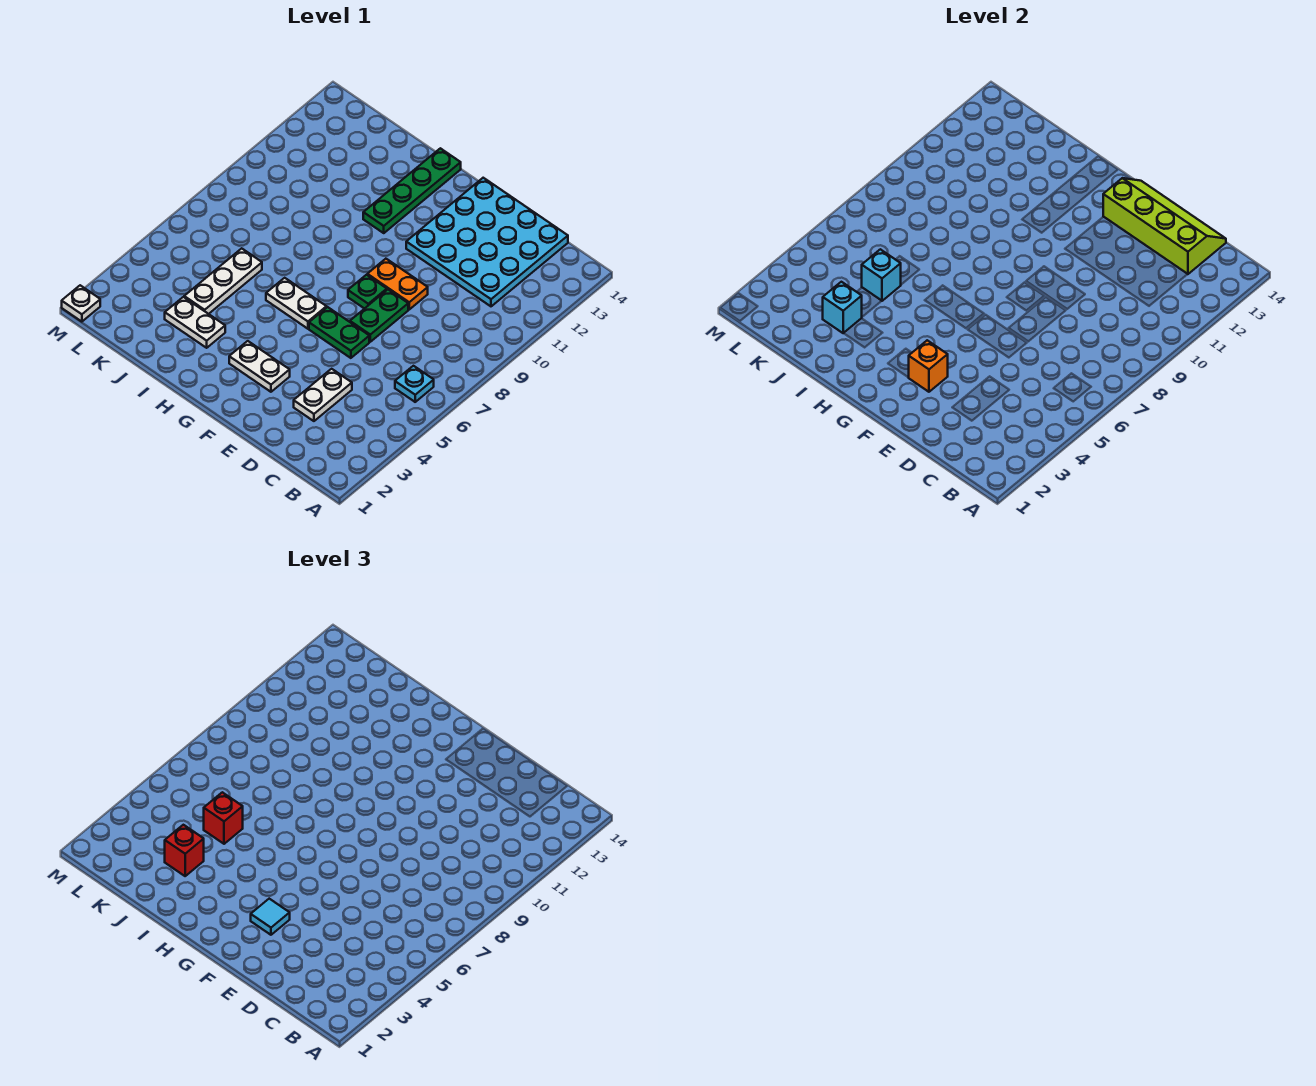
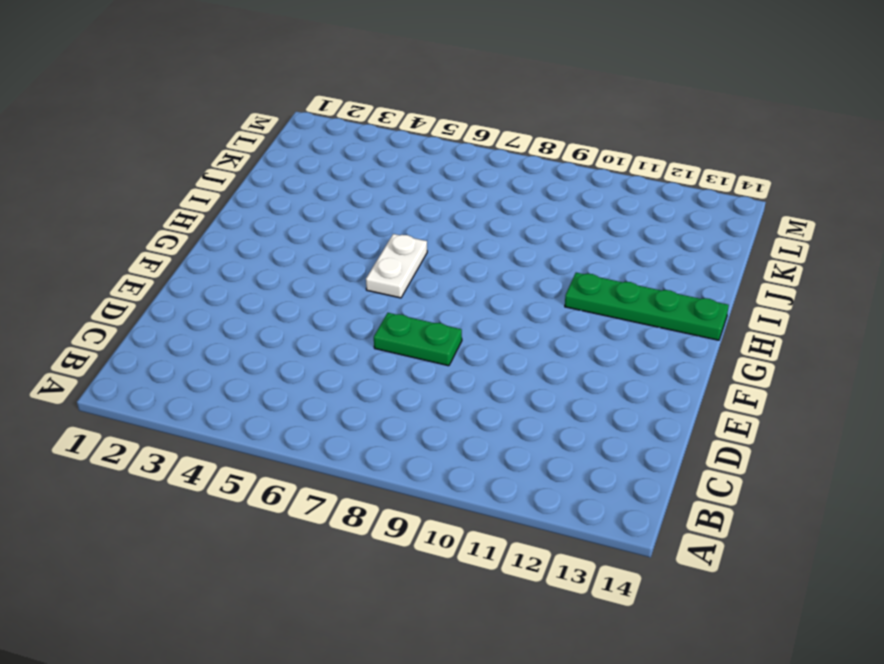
none -> cyan plate B6 level 1
none -> cyan plate C11:F14 level 1
none -> white plate D3:D4 level 1

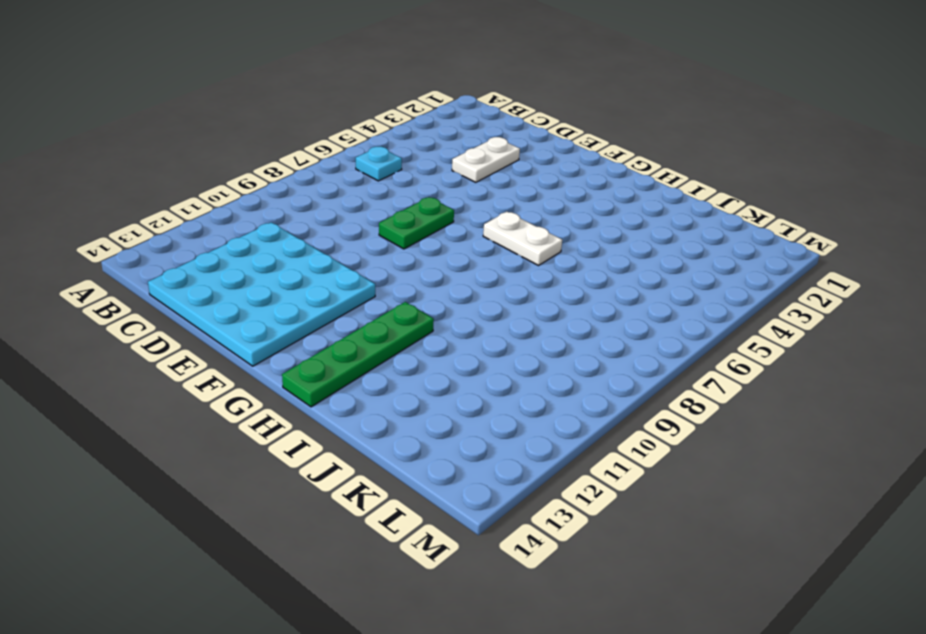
none -> green plate E6:F6 level 1
none -> orange plate E9:F9 level 1
none -> white plate F3:G3 level 1

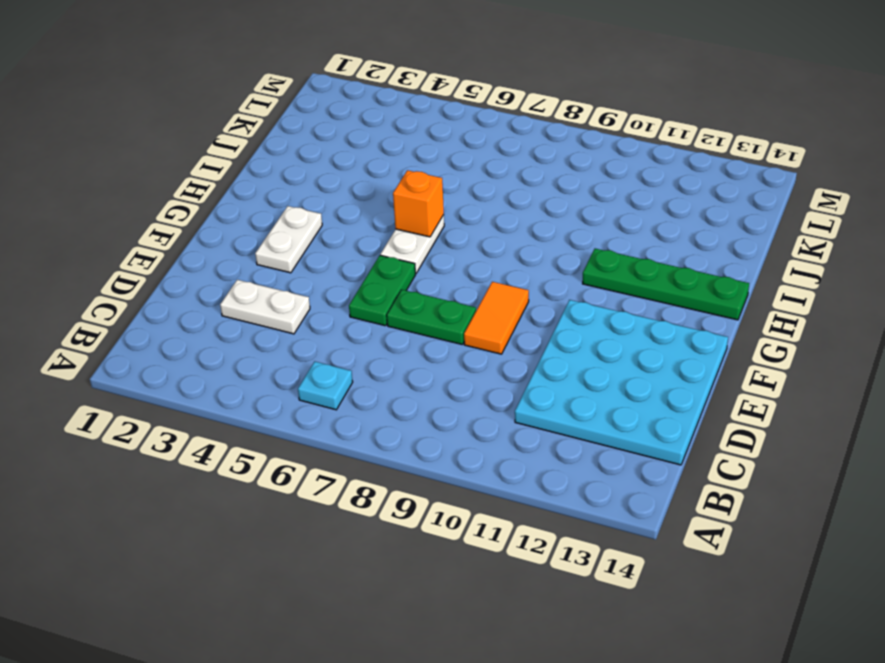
orange tile E9:F9 level 1 -> orange plate E9:F9 level 1
orange brick H6 level 2 -> orange brick F3 level 2
none -> green plate F8 level 1
none -> white plate I3:J3 level 1
none -> white plate J4:J6 level 1

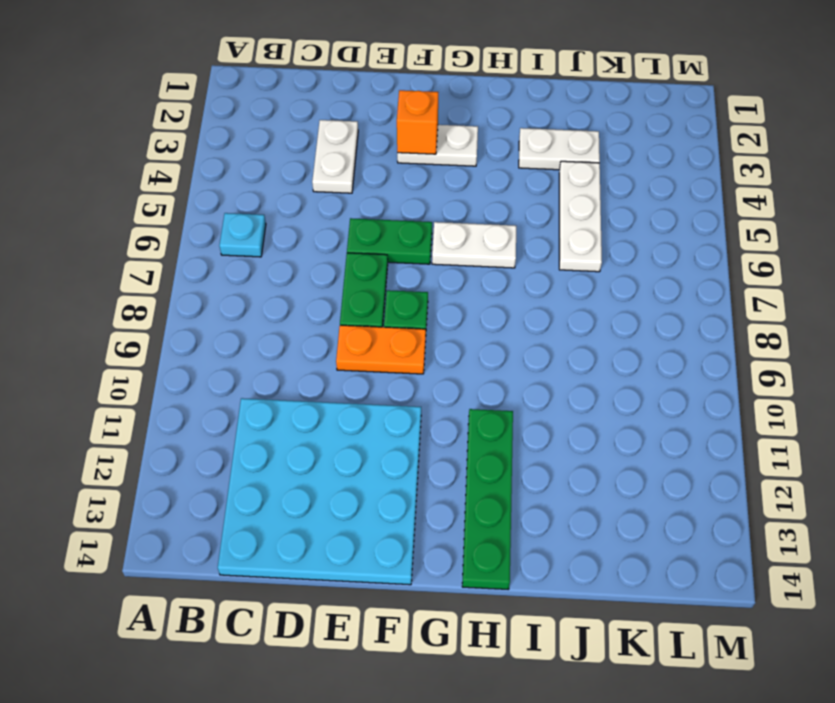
none -> white plate M1 level 1
none -> lime slope C13:F14 level 2 top 13
none -> cyan brick J3 level 2

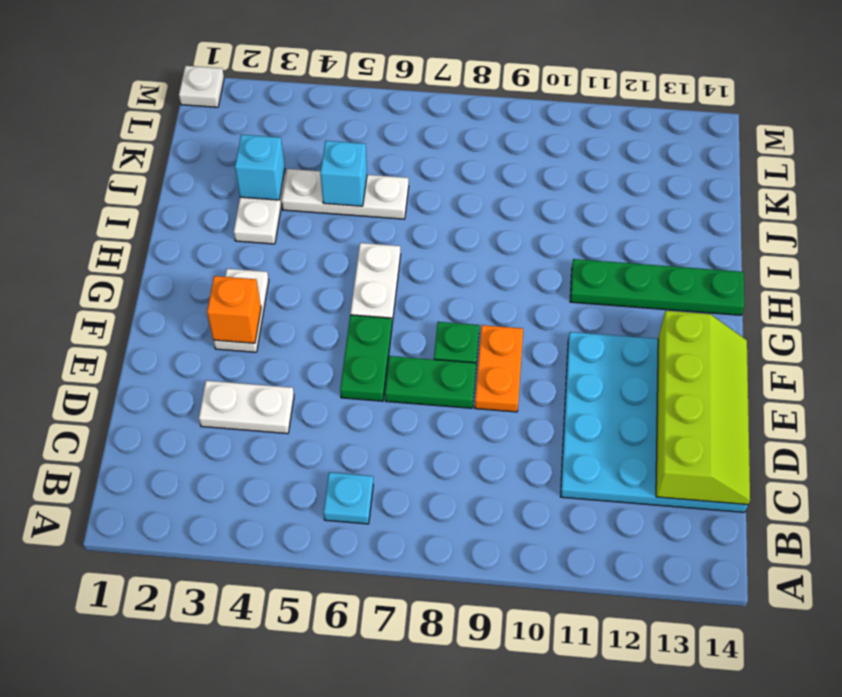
none -> cyan tile F3 level 3
none -> red brick J3 level 3
none -> red brick J5 level 3

